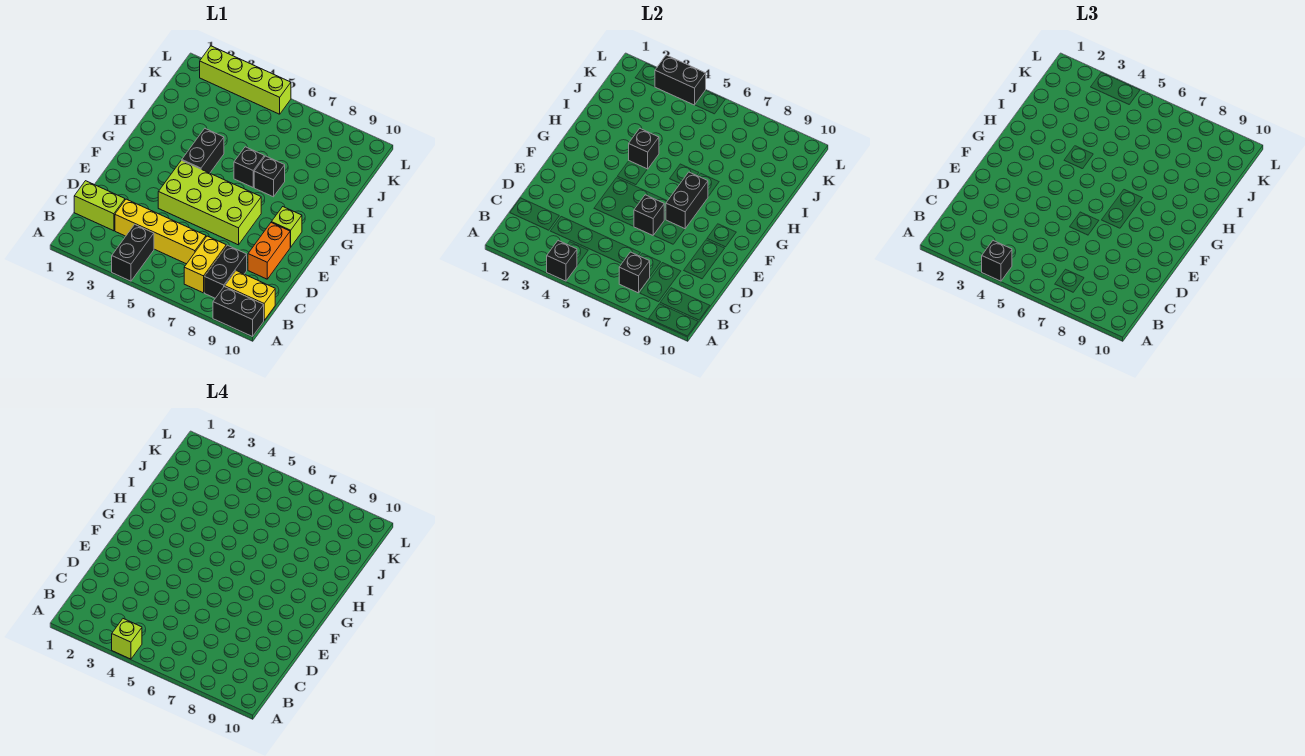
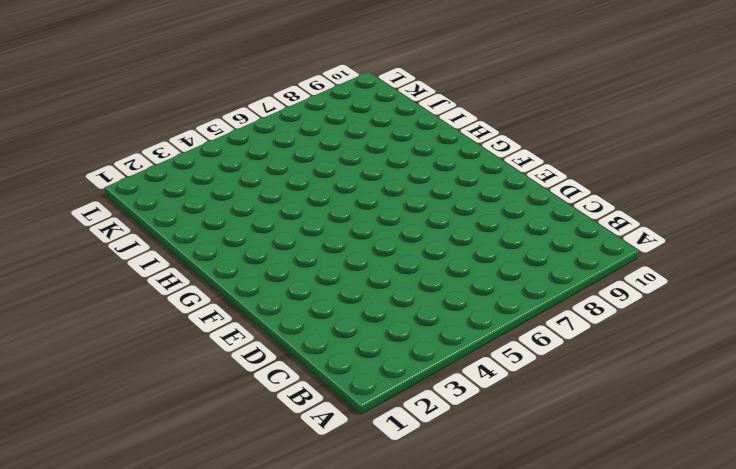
none -> black brick A4:B4 level 1
none -> black brick A9:A10 level 1
none -> yellow brick B7:C7 level 1

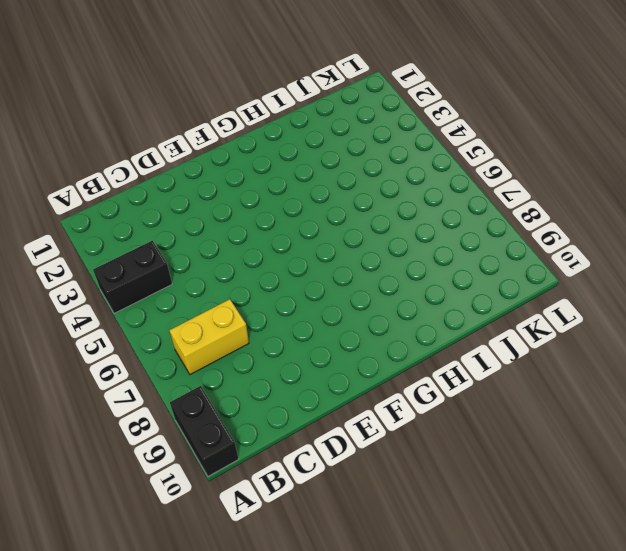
none -> black brick B8:C8 level 1
none -> yellow brick B9:B10 level 1
none -> lime brick C1:C2 level 1

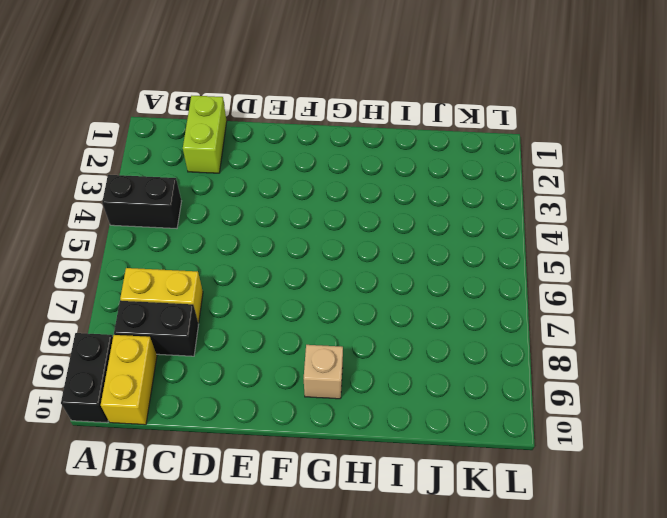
tan brick G9 level 1 -> none
none -> yellow brick C3:C6 level 1
none -> orange brick D9:E9 level 1
none -> lime brick E4:F7 level 1

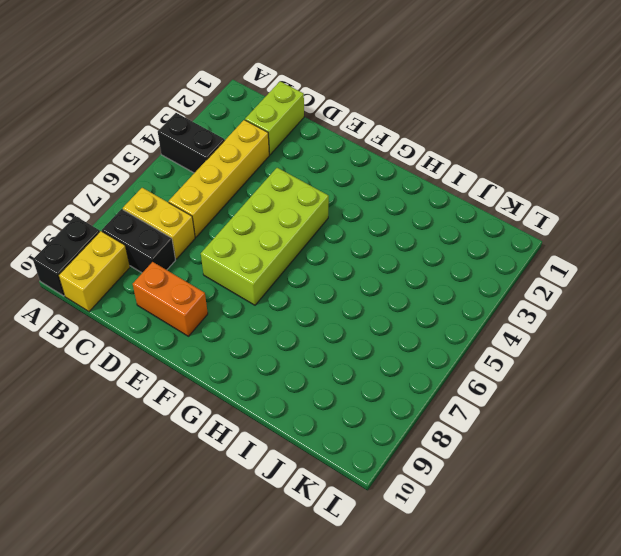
none -> lime brick F9 level 1
none -> black brick G4:H4 level 1
none -> black brick H6 level 1

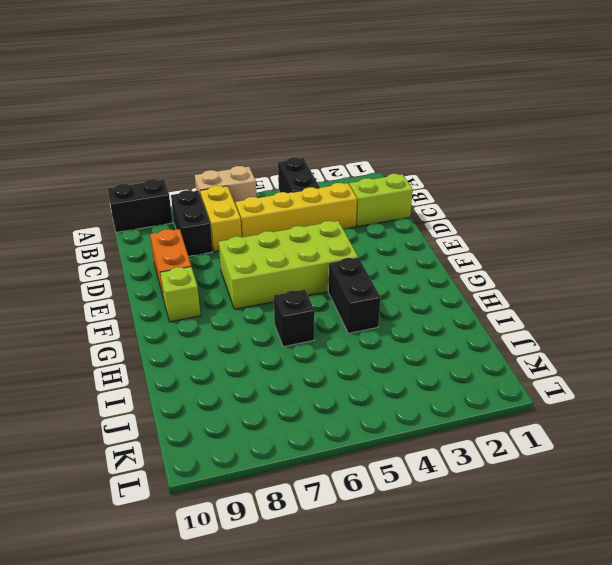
tan brick A6:A7 level 1 -> none
none -> yellow brick B9:B10 level 1
none -> black brick H7 level 1
none -> lime brick L2:L5 level 1

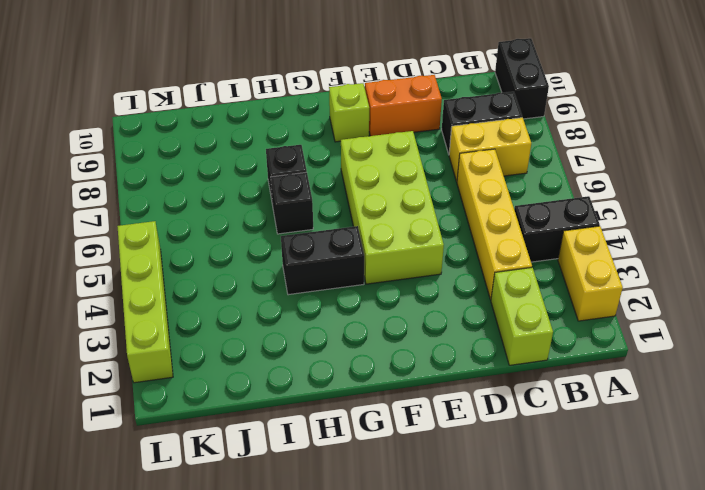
yellow brick A2:A3 level 1 -> yellow brick B9:B10 level 1
none -> black brick A4 level 2
none -> black brick B7 level 2
none -> black brick E6 level 2

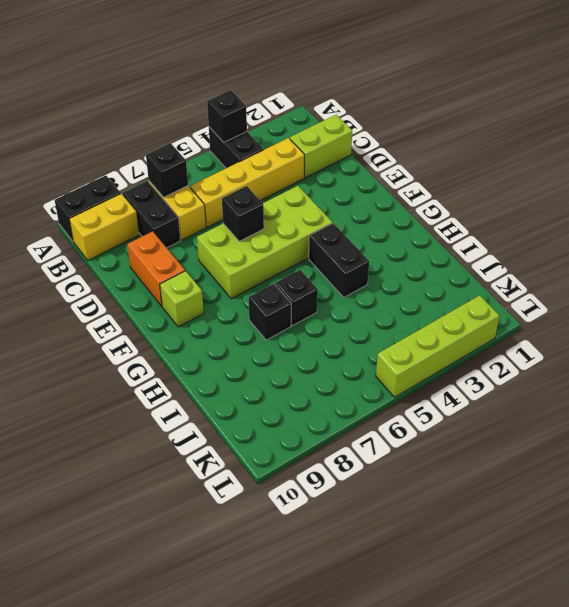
none -> black brick F7:G7 level 2
none -> black brick H4 level 2
none -> black brick L3:L4 level 2

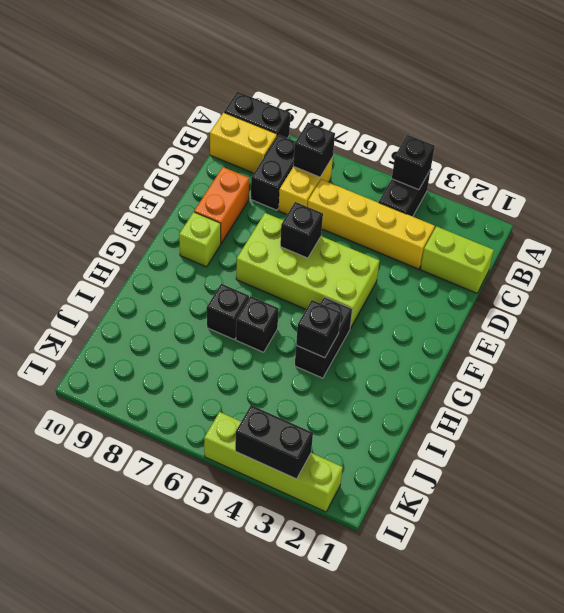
none -> black brick F7:G7 level 2
none -> black brick A4 level 3
none -> lime brick A4 level 4

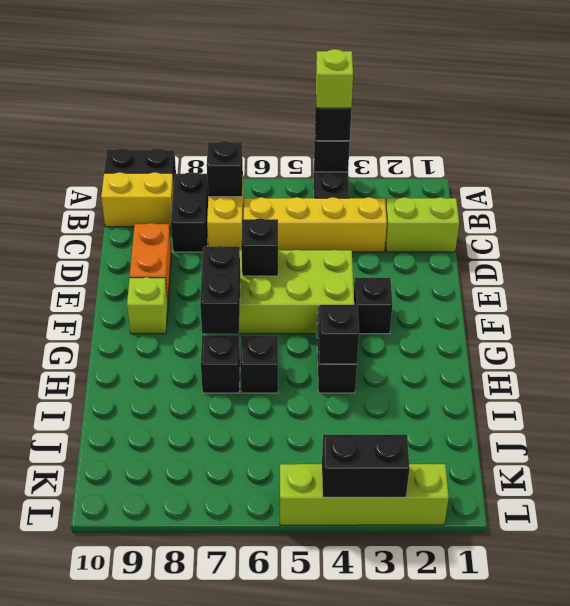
black brick F3 level 1 -> none

